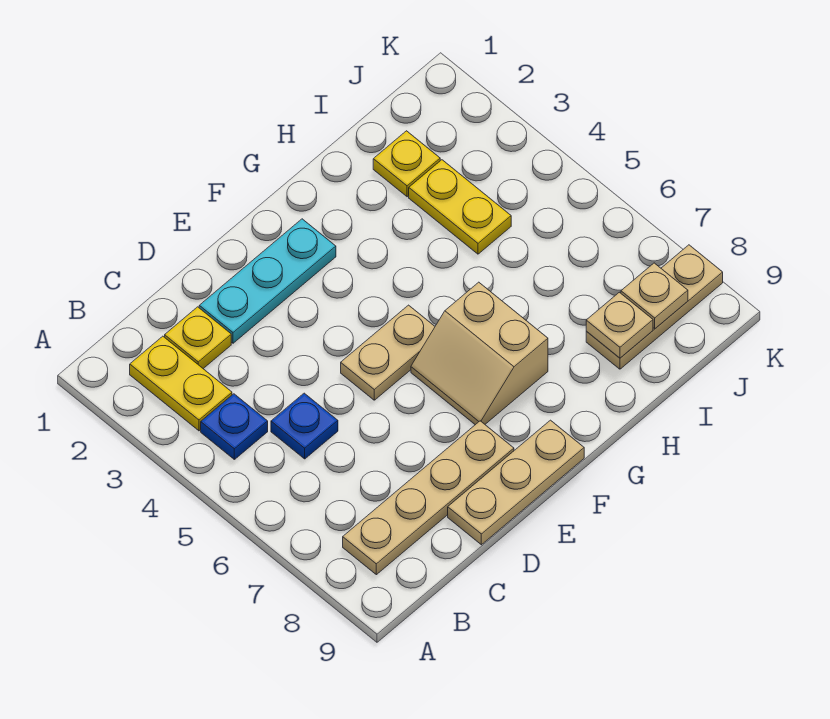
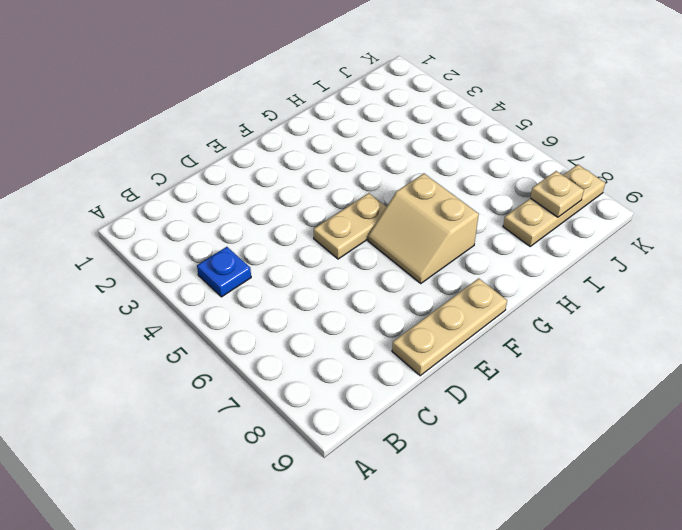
none -> yellow plate B2:B3 level 1
none -> tan plate B8:E8 level 1
none -> yellow plate C2 level 1

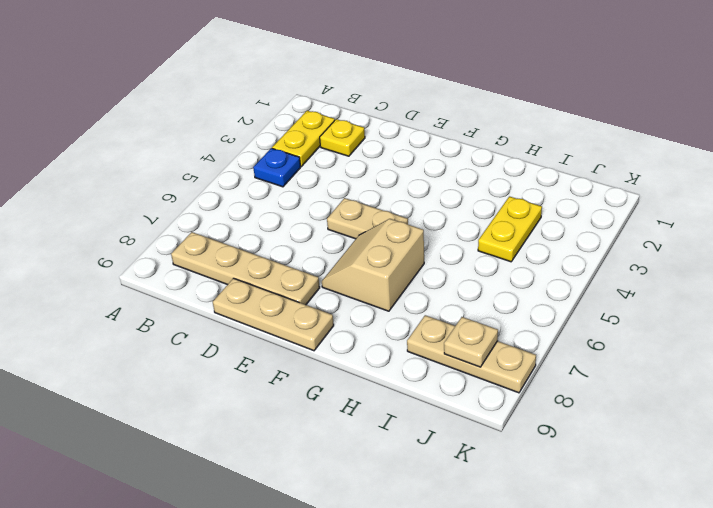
none -> blue plate C5 level 1
none -> cyan plate D2:F2 level 1
none -> yellow plate I2 level 1

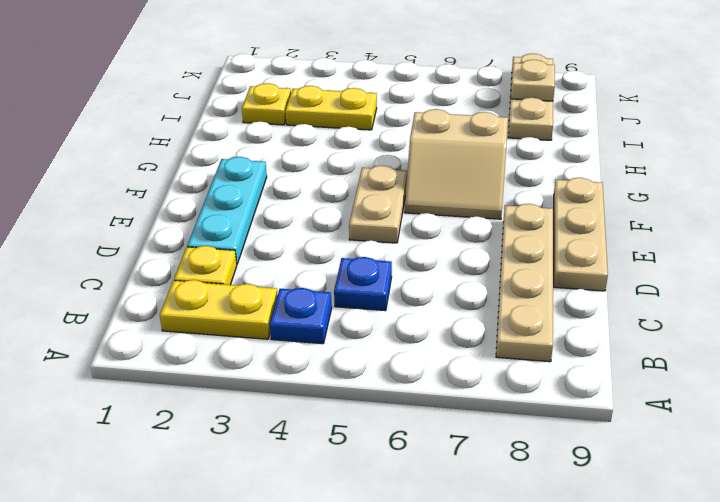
none -> tan plate I8 level 2

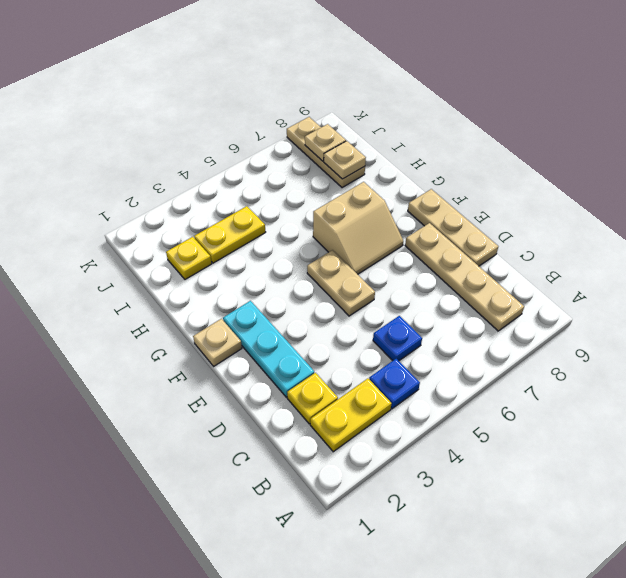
tan plate F1 level 1 -> none

